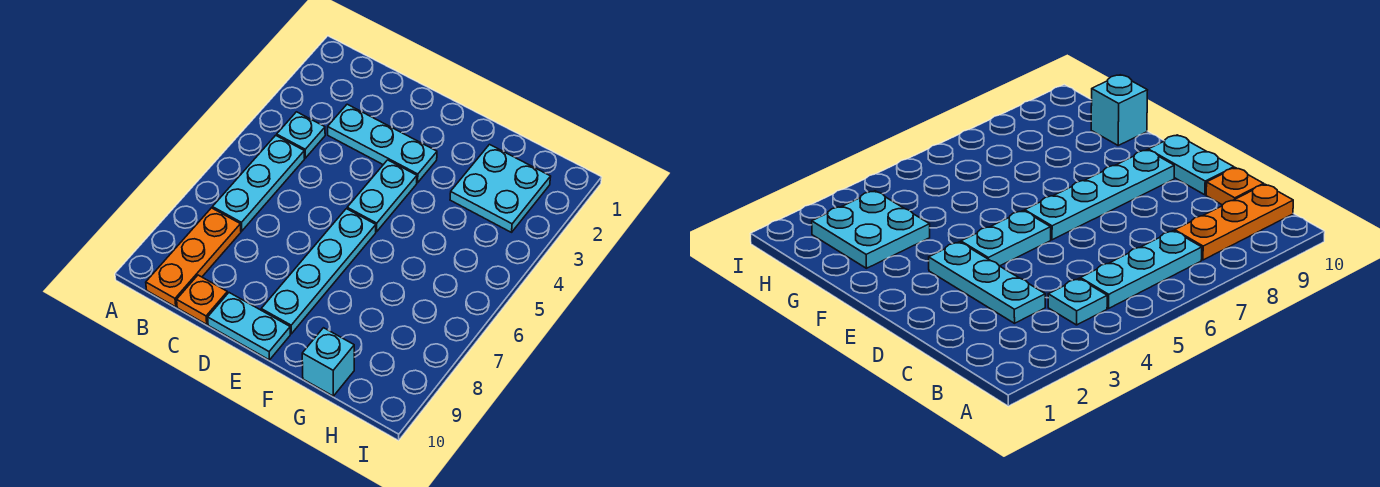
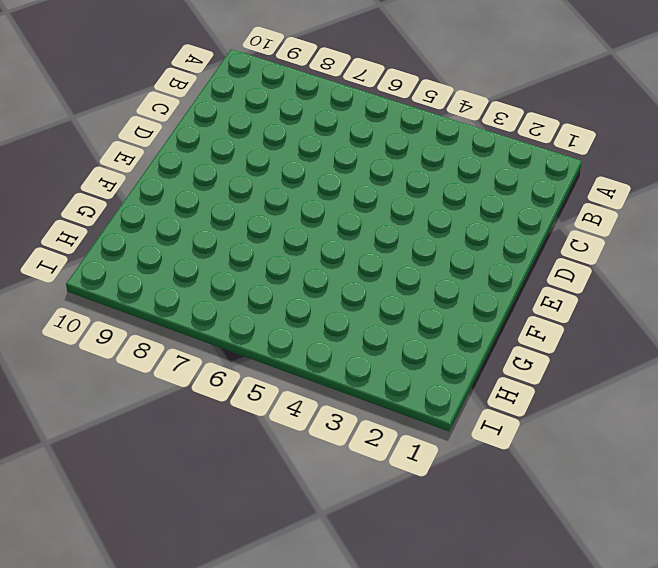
none -> cyan plate B4 level 1
none -> cyan plate B5:B7 level 1

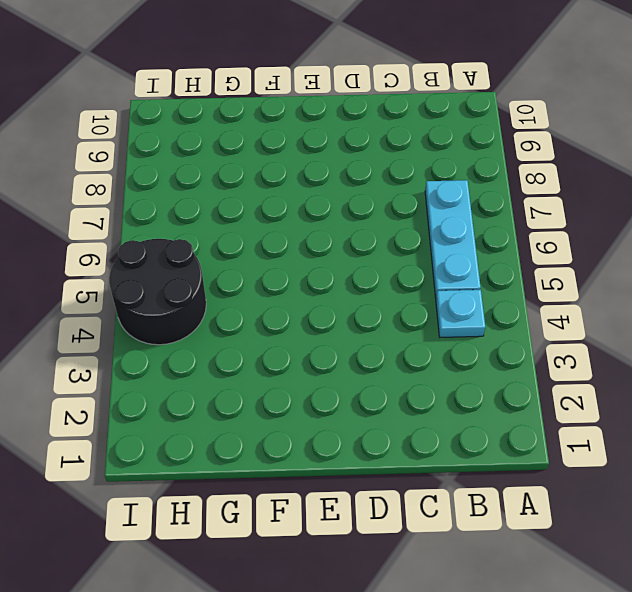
black round brick H4:I5 level 1 -> none
none -> orange plate B8:B10 level 1
none -> cyan plate C3:E3 level 1

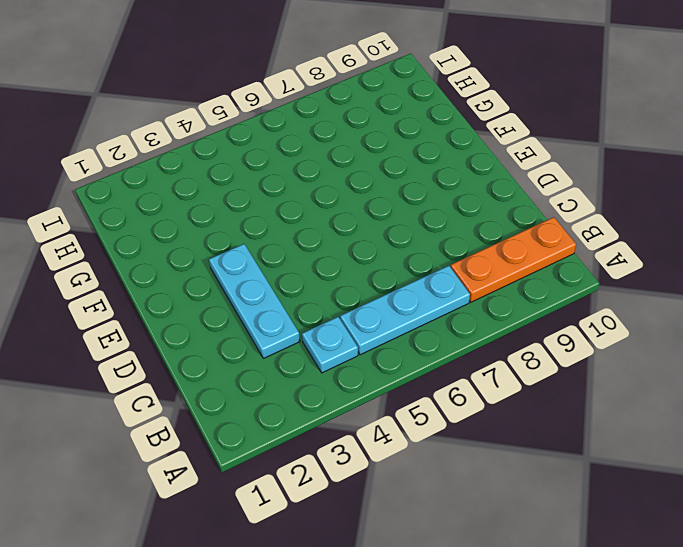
none -> orange plate C10 level 1
none -> cyan plate D10:E10 level 1

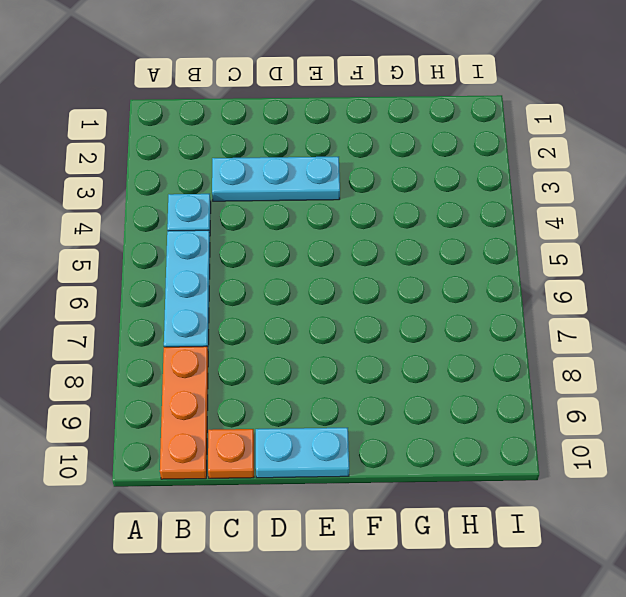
none -> cyan plate E4:E5 level 1
none -> cyan plate E6:E9 level 1

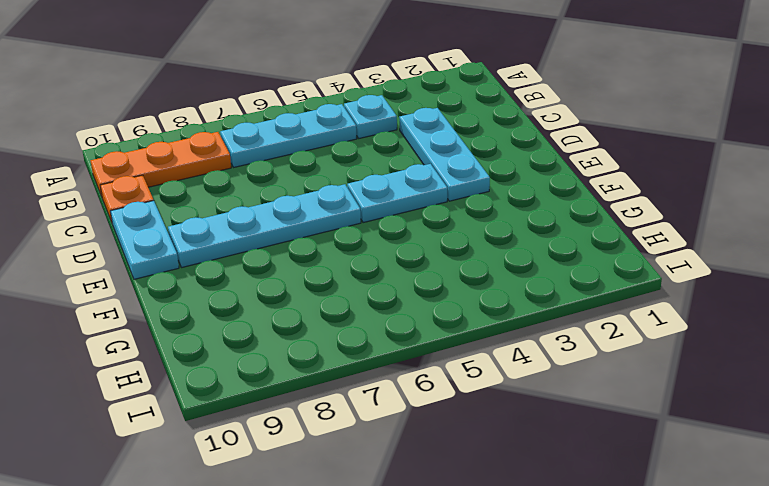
none -> cyan plate G2:H3 level 1
none -> cyan brick G10 level 1

